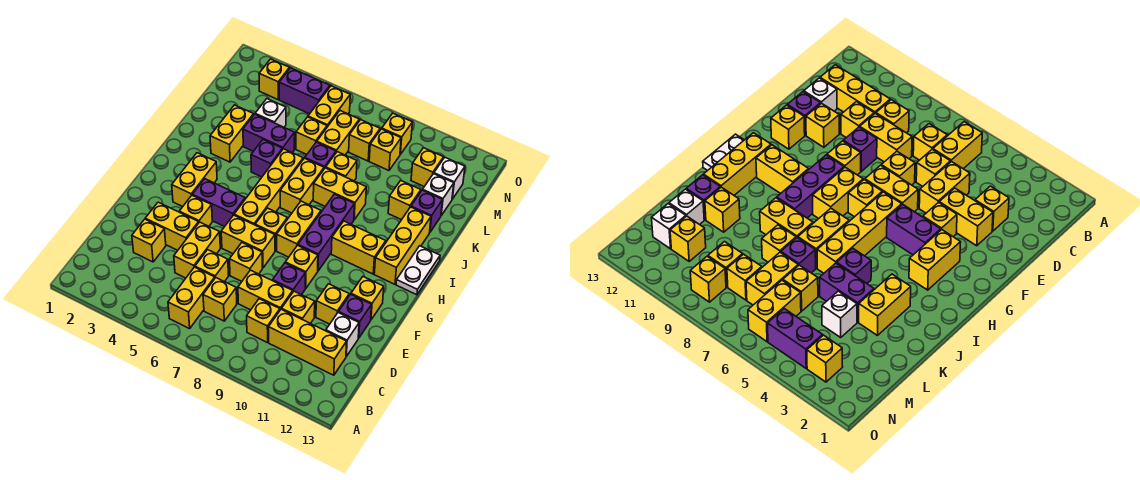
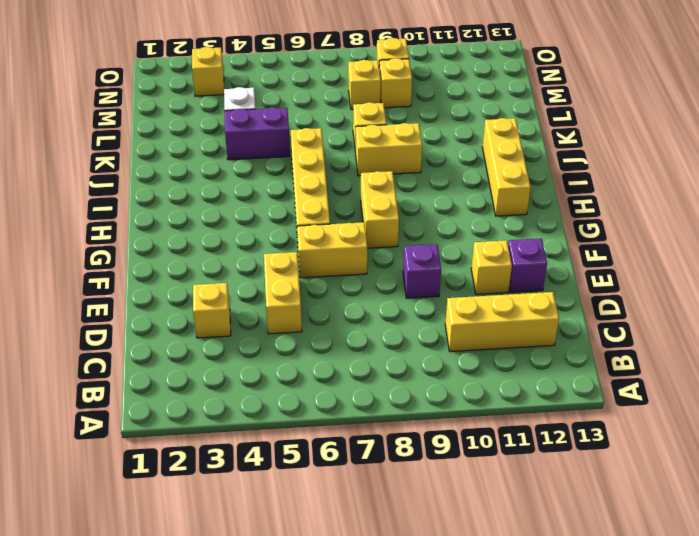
none -> yellow brick B6:C6 level 1
none -> yellow brick C7 level 1
none -> yellow brick C9 level 1
none -> yellow brick D6 level 1

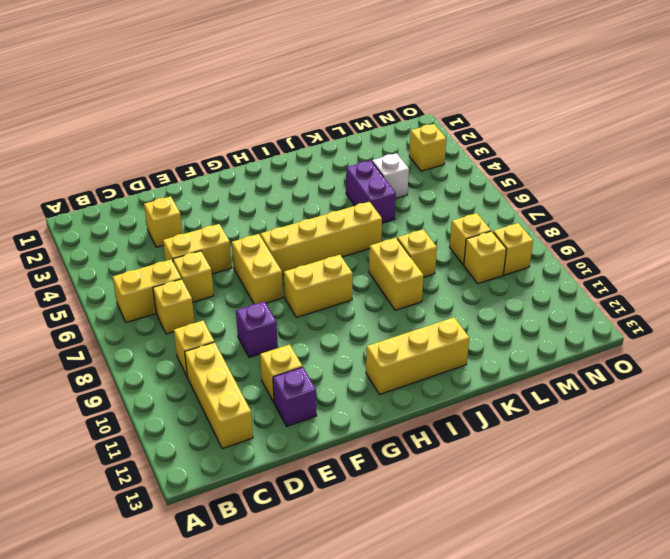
none -> yellow brick D8:D9 level 1
none -> yellow brick D10 level 1
none -> white brick D12 level 1
none -> yellow brick E3:E4 level 1

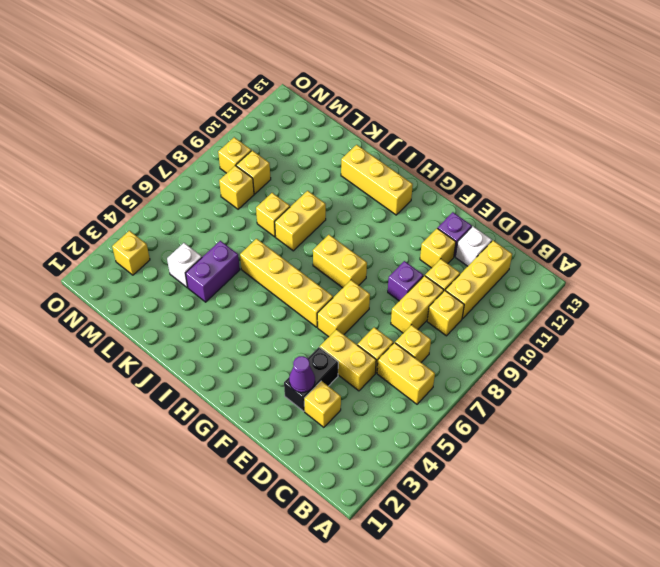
black brick E3:E4 level 1 -> yellow brick E3:E4 level 1
purple cone E3 level 2 -> none
none -> yellow brick E7 level 1
none -> yellow brick F4 level 1
none -> yellow brick F9 level 1
none -> yellow brick F12 level 1

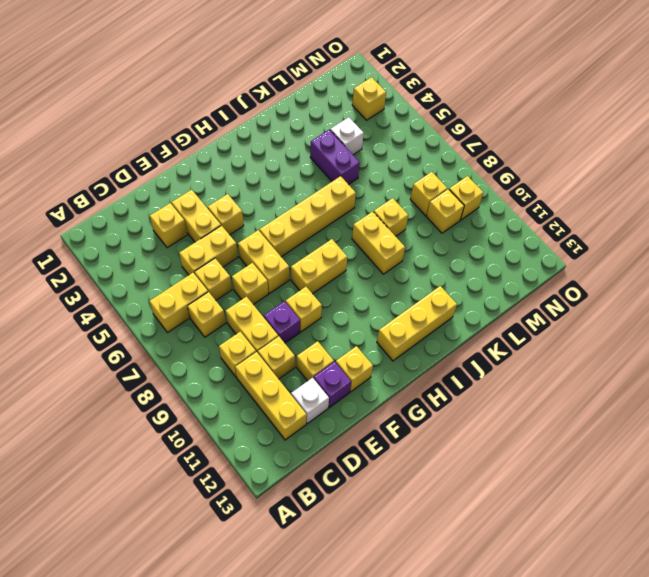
none -> yellow brick G3:H3 level 1
none -> purple brick G4:G5 level 1
none -> yellow brick G7 level 1
none -> purple brick G9:I9 level 1

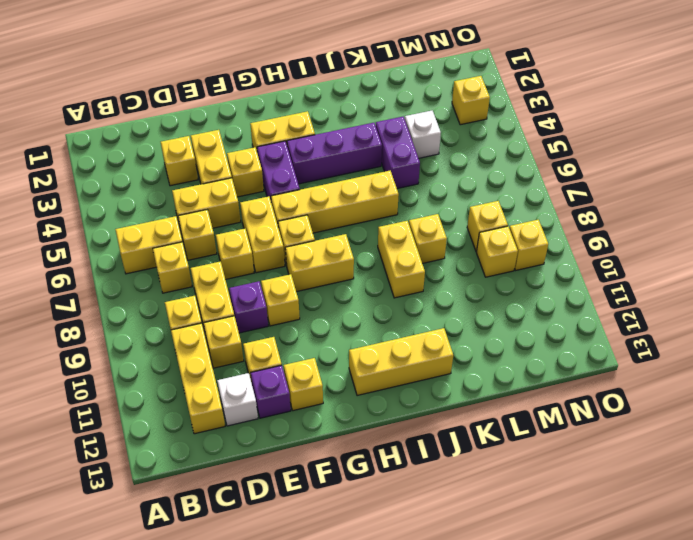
purple brick H4:J4 level 1 -> purple brick G9:I9 level 1
none -> yellow brick H10:H11 level 1
none -> white plate H13:I13 level 1
none -> yellow brick I7:J7 level 1
none -> yellow brick J3:K3 level 1

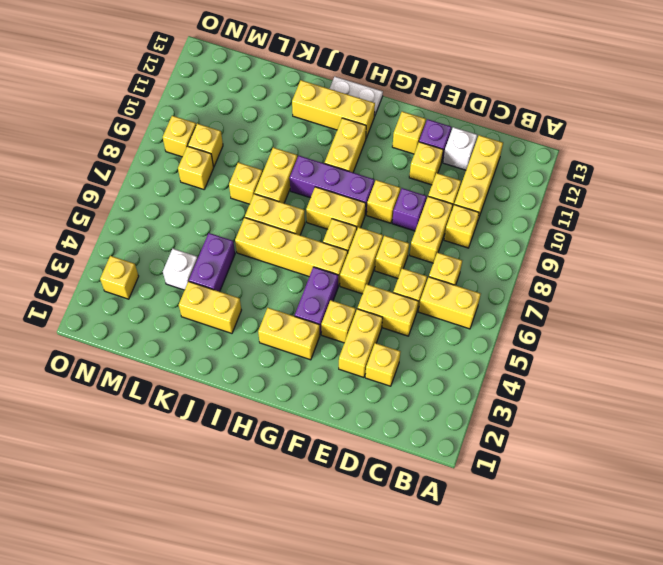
none -> purple brick J5 level 1
none -> purple brick K7 level 1
none -> yellow brick K11 level 1
none -> purple brick K12 level 1

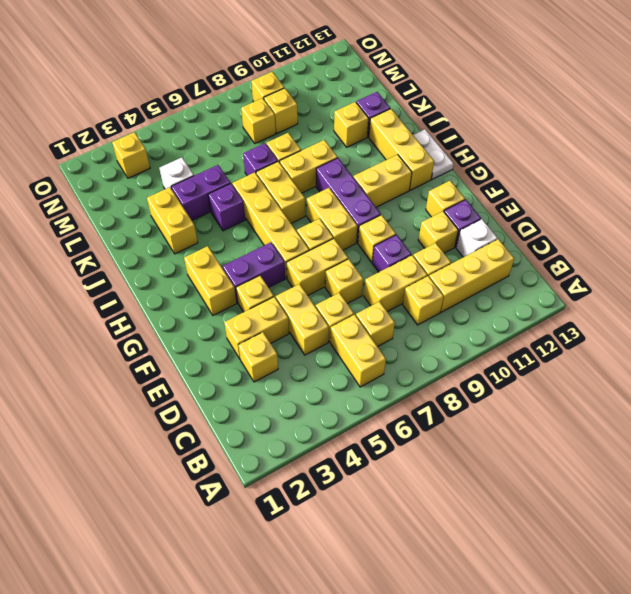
none -> yellow brick L6 level 1
none -> yellow brick L7:M7 level 1
none -> white brick L12 level 1
none -> yellow brick M6:N6 level 1

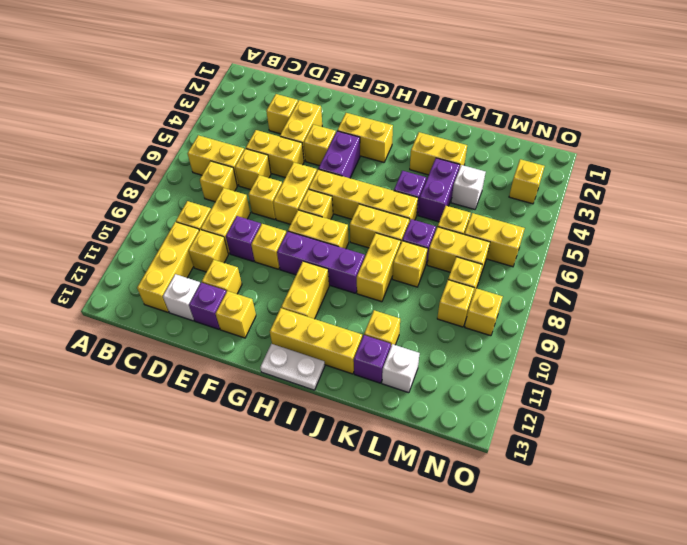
none -> yellow brick M11 level 1
none -> white brick M12 level 1
none -> purple brick N4:N5 level 1

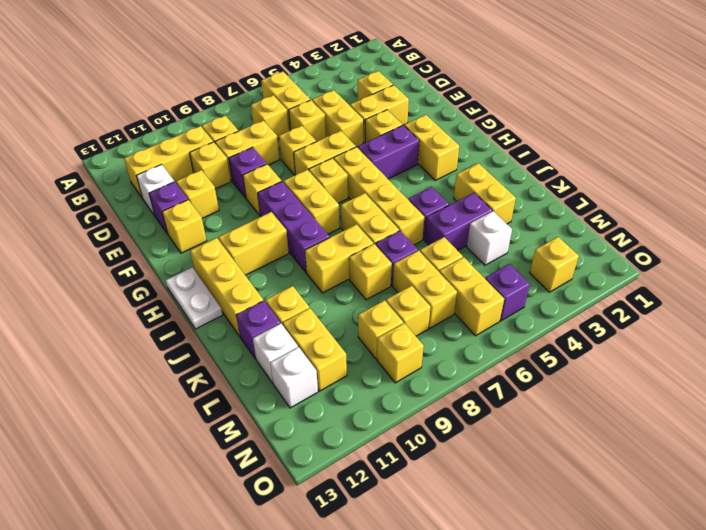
yellow brick L11:M11 level 1 -> yellow brick M11 level 1
purple brick N5 level 1 -> purple brick N4:N5 level 1

